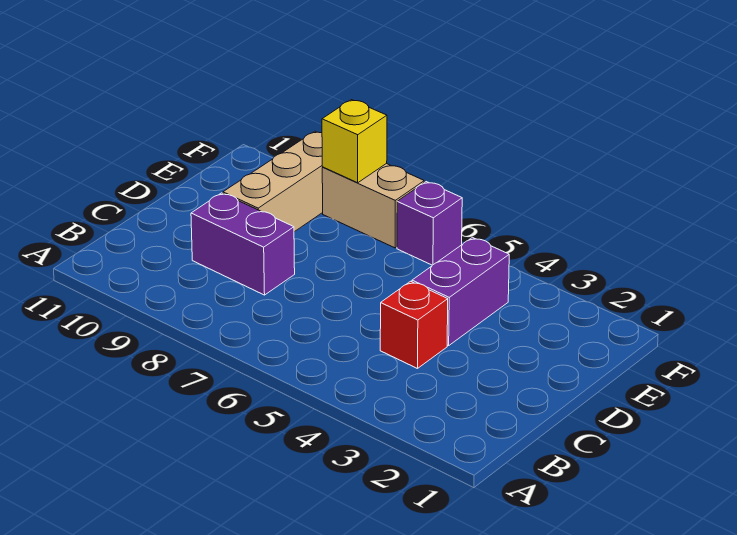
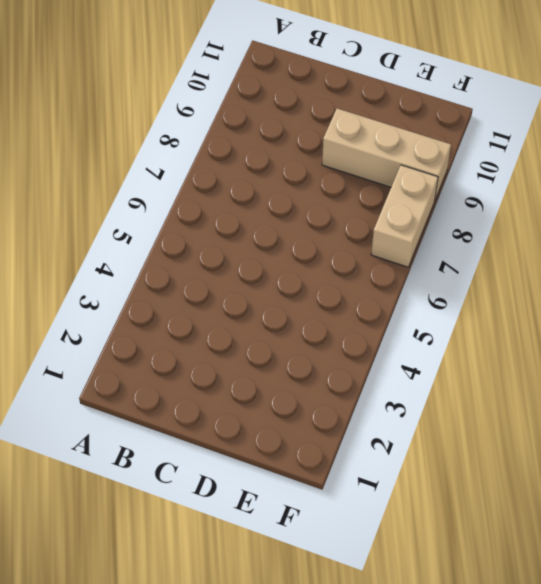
none -> red brick C4 level 1
none -> purple brick C8:C9 level 1

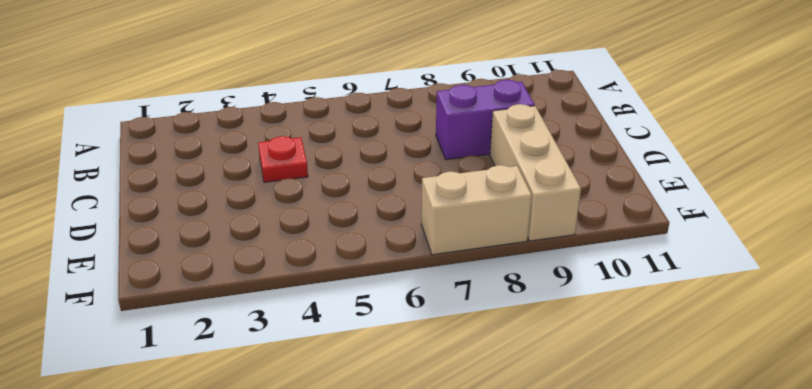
red plate C4 level 1 -> red brick C4 level 1
none -> purple brick D4:E4 level 1
none -> purple brick F6 level 1

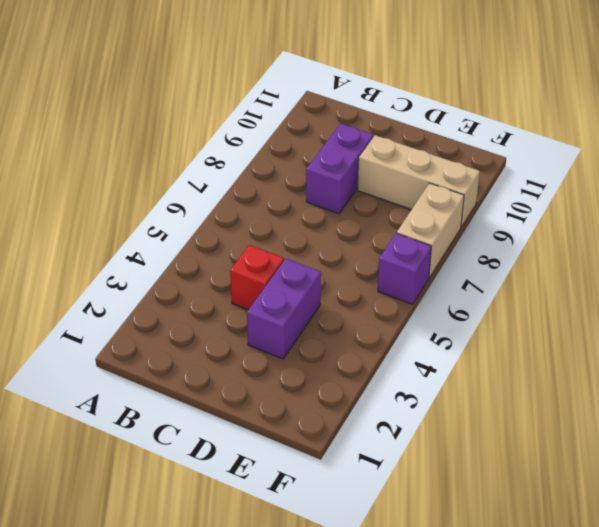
purple brick D3:D4 level 1 -> purple brick D4:E4 level 1
none -> yellow brick F8 level 2

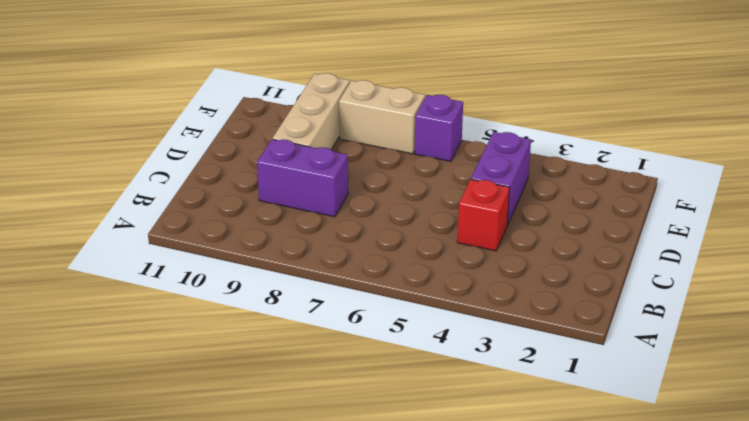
none -> yellow brick F8 level 2

